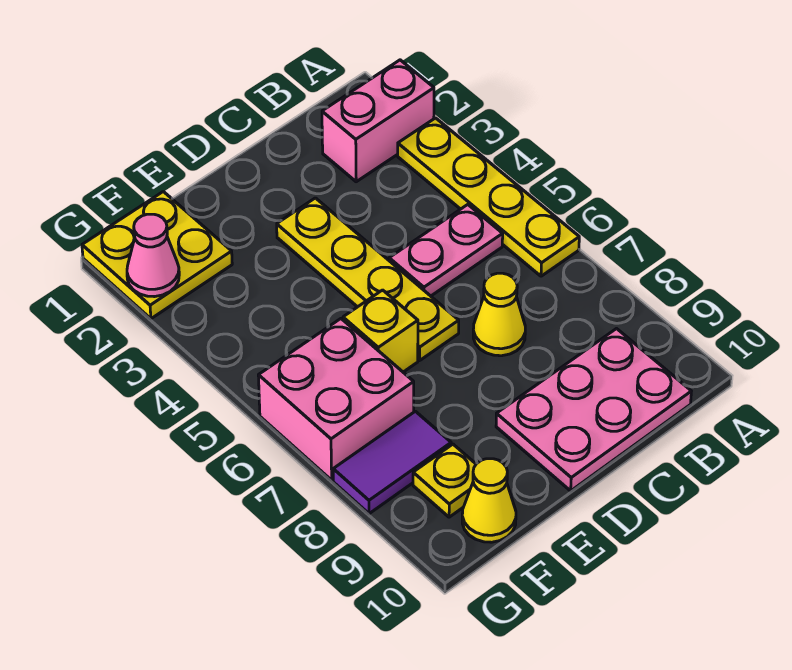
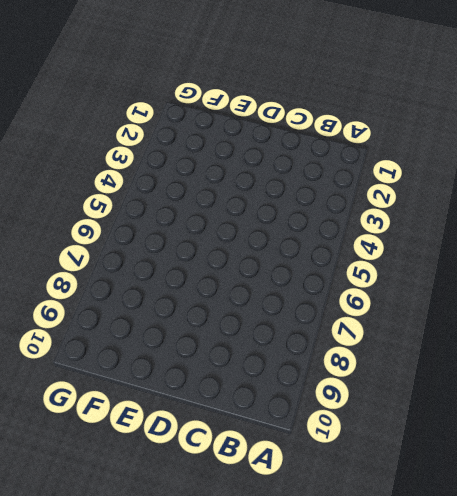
none -> pink brick A2:B2 level 1
none -> yellow plate A3:A6 level 1
none -> pink plate B5:C5 level 1

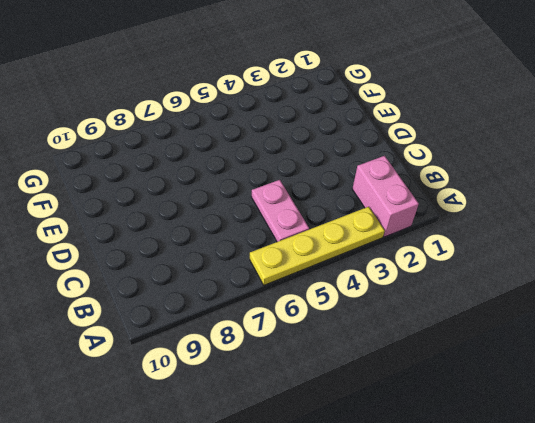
none -> pink plate B9:D10 level 1
none -> yellow cone C7 level 1
none -> yellow plate D3:D6 level 1

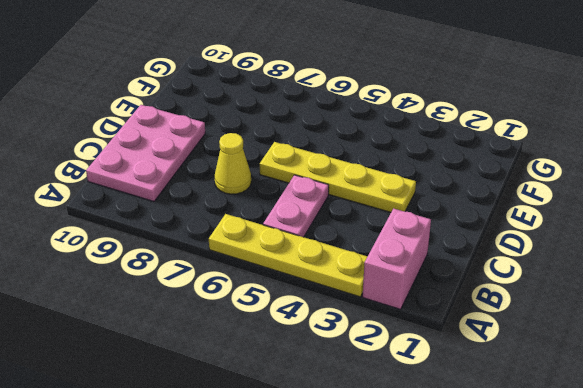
none -> yellow brick E6 level 1
none -> yellow plate F1:G2 level 1
none -> pink brick F6:G7 level 1

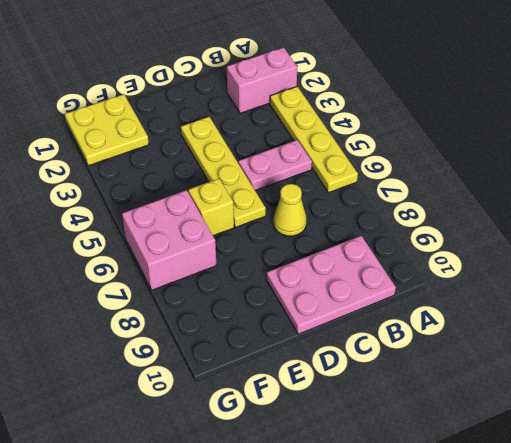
none -> purple tile F8:G8 level 1
none -> yellow plate F9 level 1
none -> yellow cone F10 level 1

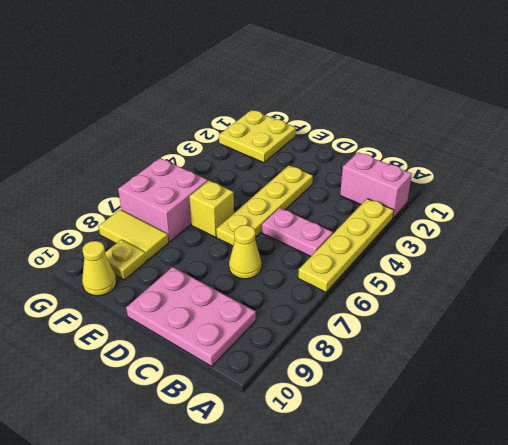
yellow tile F8:G8 level 1 -> purple tile F8:G8 level 1
none -> pink cone G2 level 2

